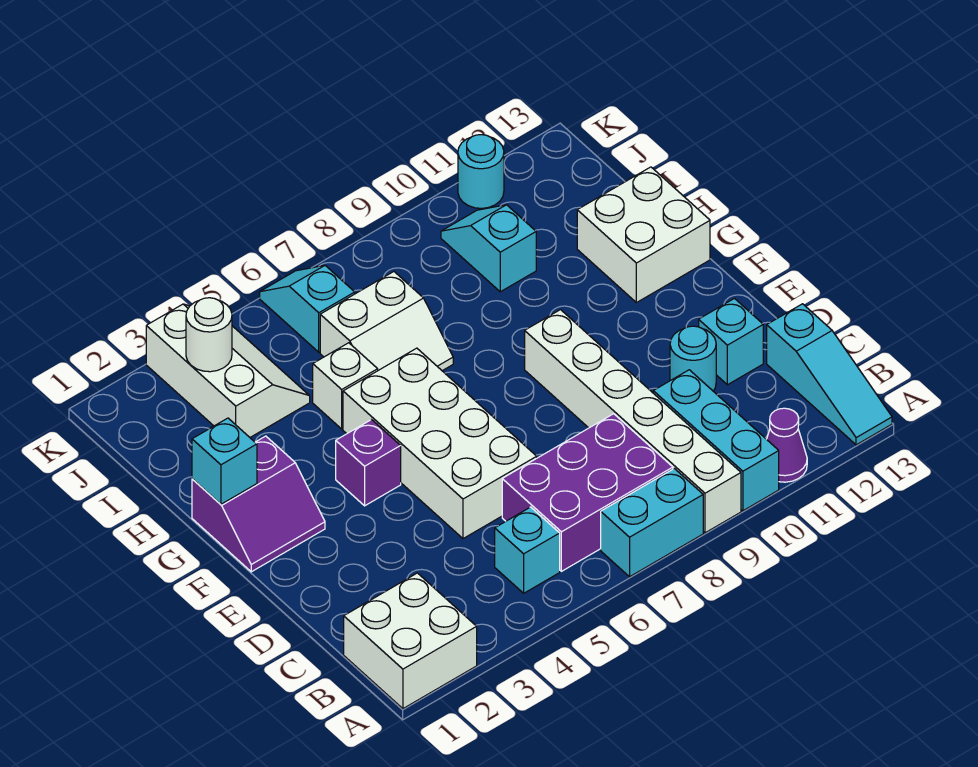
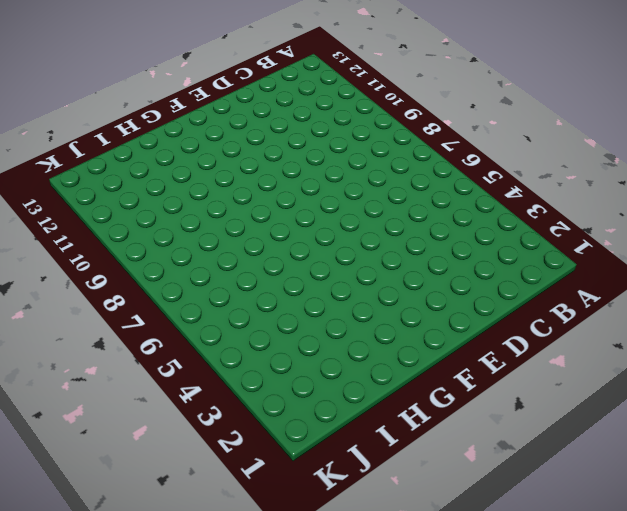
none -> white brick A1:B2 level 1
none -> cyan brick A7:A8 level 1
none -> white brick A9:F9 level 1

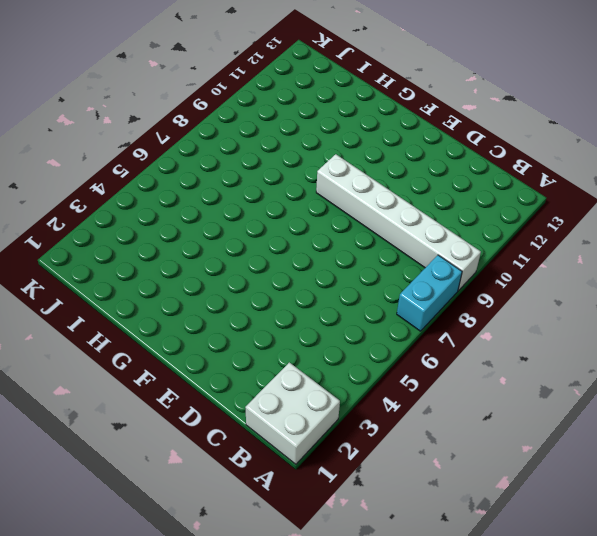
none -> cyan brick A10:C10 level 1
none -> purple cone A11 level 1
none -> cyan slope A13:C13 level 1 top C

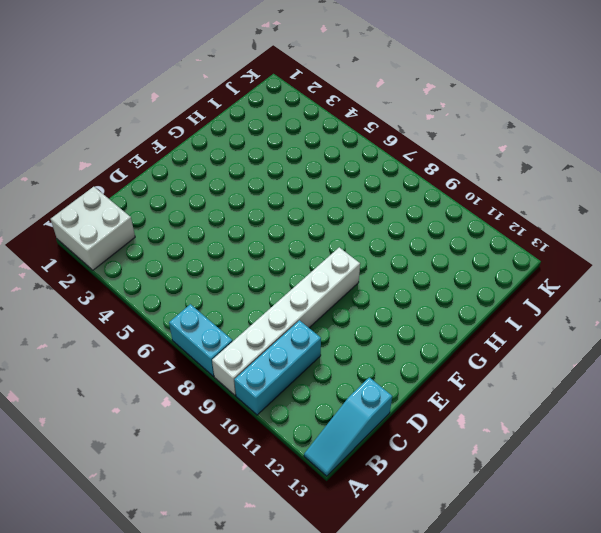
none -> purple cone A11 level 1
none -> cyan brick B5 level 1
none -> purple brick B6:C8 level 1

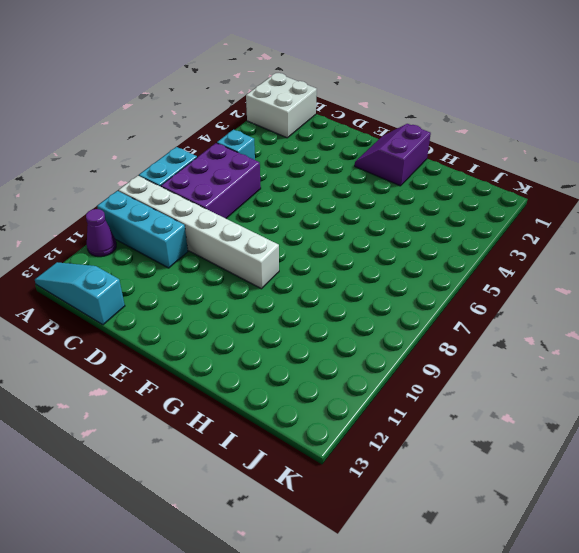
none -> white brick D5:G6 level 1
none -> cyan round brick D11 level 1
none -> cyan brick D12 level 1

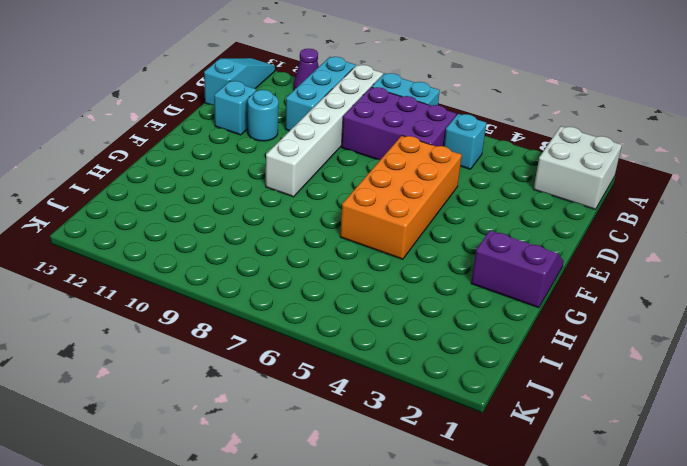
orange brick D5:G6 level 1 -> white brick D5:G6 level 1
none -> purple brick F4 level 1
none -> white brick G12:H13 level 1
none -> white brick H5 level 1

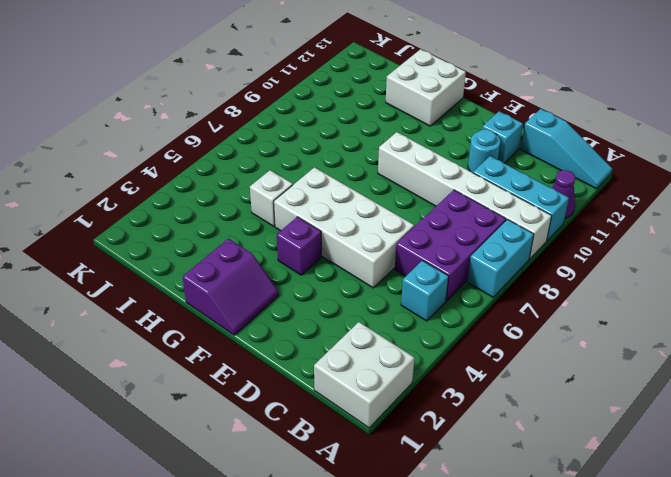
none -> white slope H6:I7 level 1 top I
none -> white slope I3:K4 level 1 top 3
none -> cyan slope I10:J10 level 1 top I

